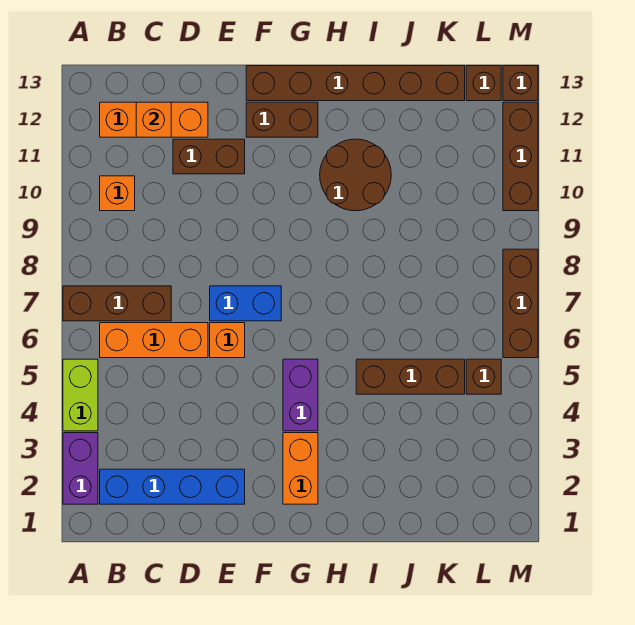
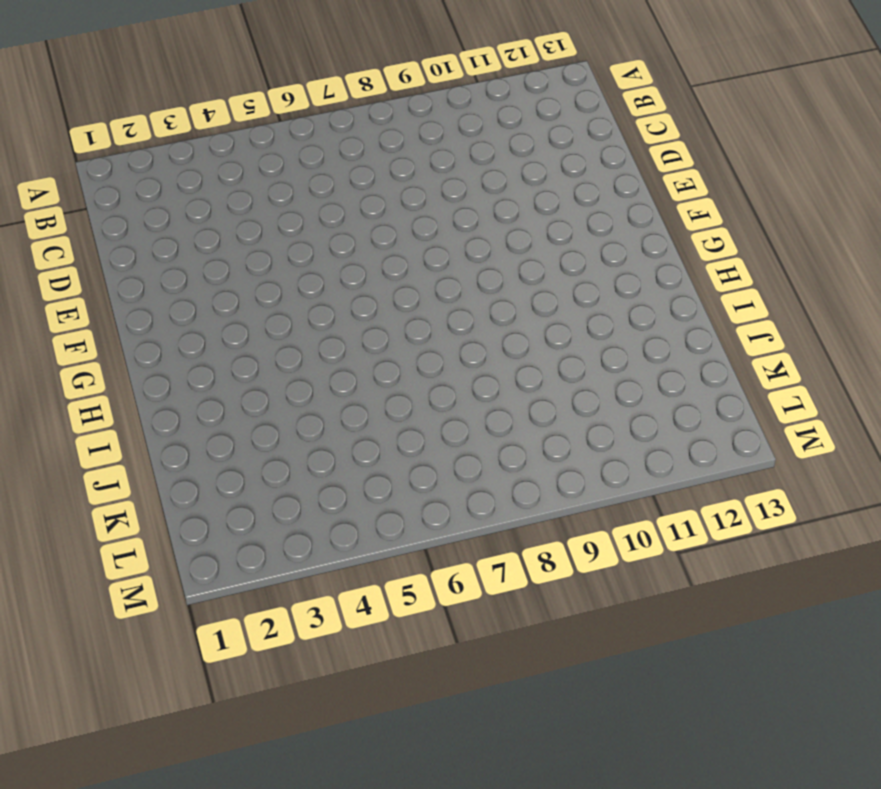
none -> purple brick A2:A3 level 1
none -> lime brick A4:A5 level 1
none -> brown brick A7:C7 level 1

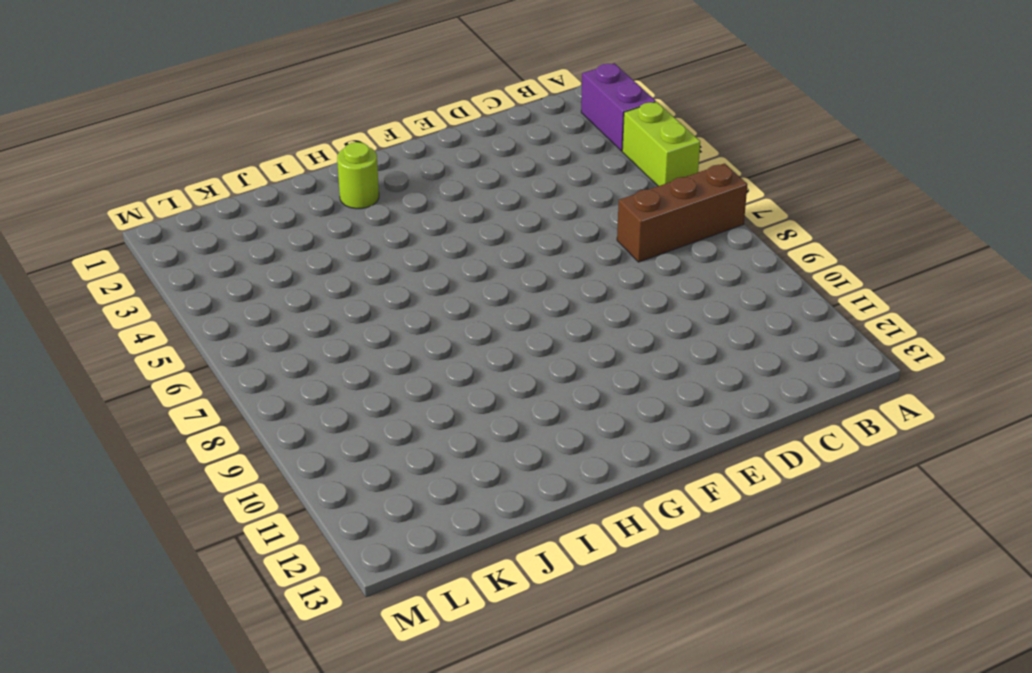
lime round brick H2 level 1 -> none
none -> blue brick B2:E2 level 1
none -> orange brick B6:D6 level 1
none -> orange brick B10 level 1

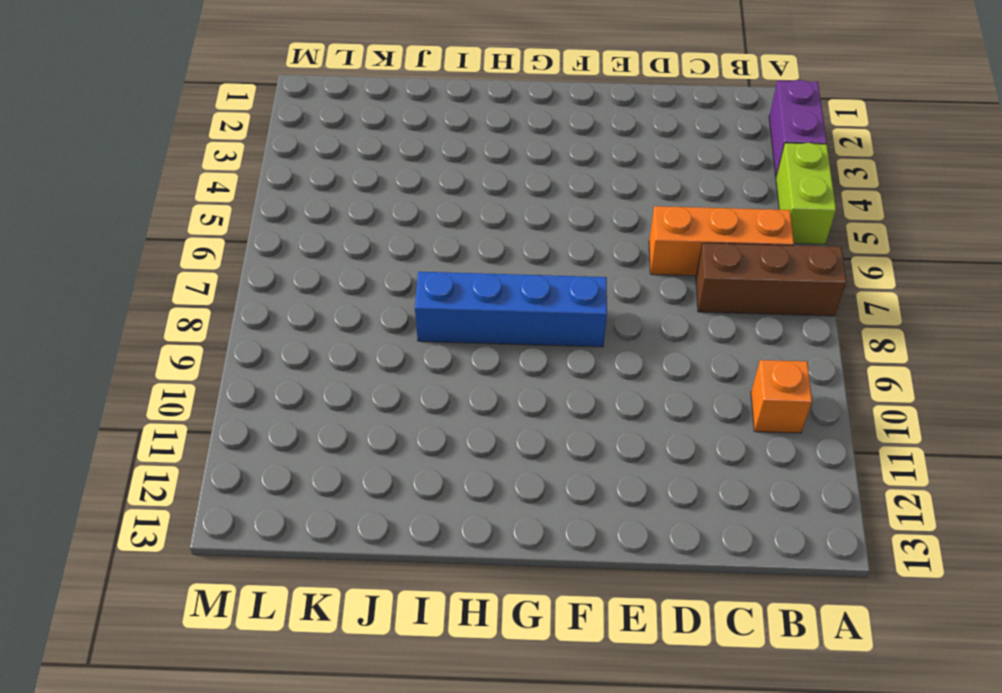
blue brick F8:I8 level 1 -> blue brick B2:E2 level 1
none -> orange brick B12:D12 level 1
none -> brown brick D11:E11 level 1
none -> orange brick E6 level 1

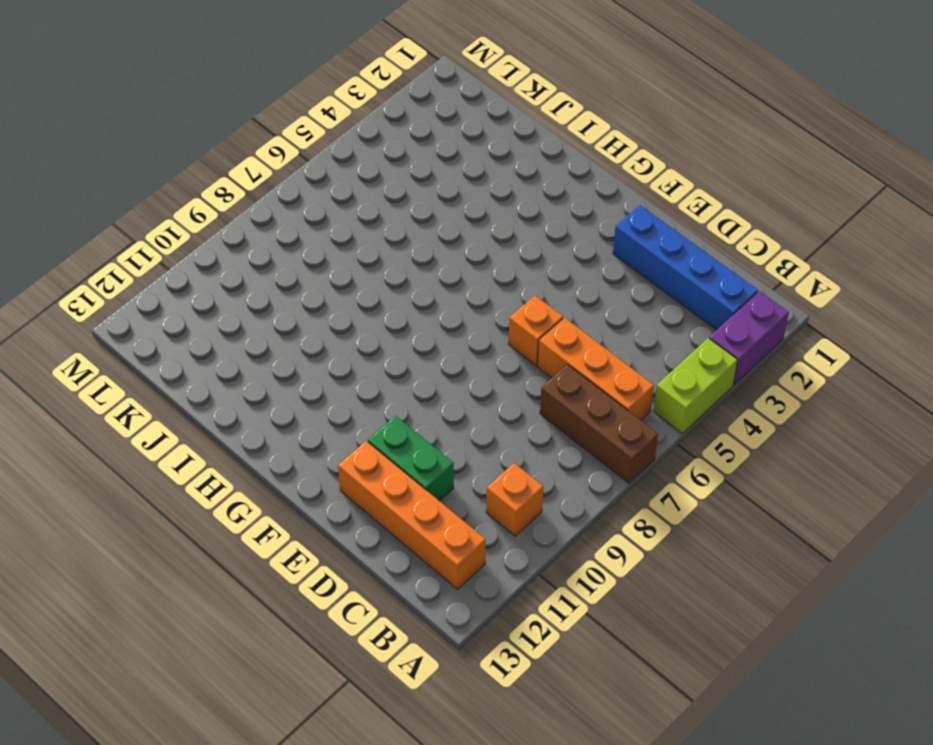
orange brick B12:E12 level 1 -> orange brick B12:D12 level 1
green brick D11:E11 level 1 -> brown brick D11:E11 level 1
none -> blue brick E7:F7 level 1
none -> brown brick F12:G12 level 1
none -> brown brick F13:K13 level 1

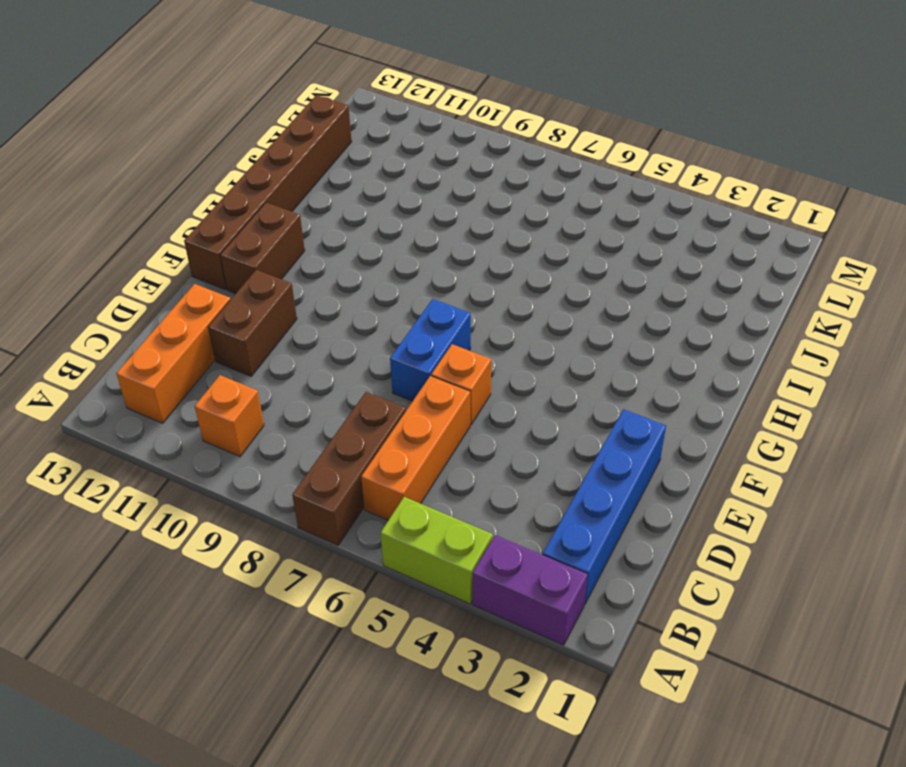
none -> orange brick G2:G3 level 1
none -> purple brick G4:G5 level 1
none -> brown round brick H10:I11 level 1

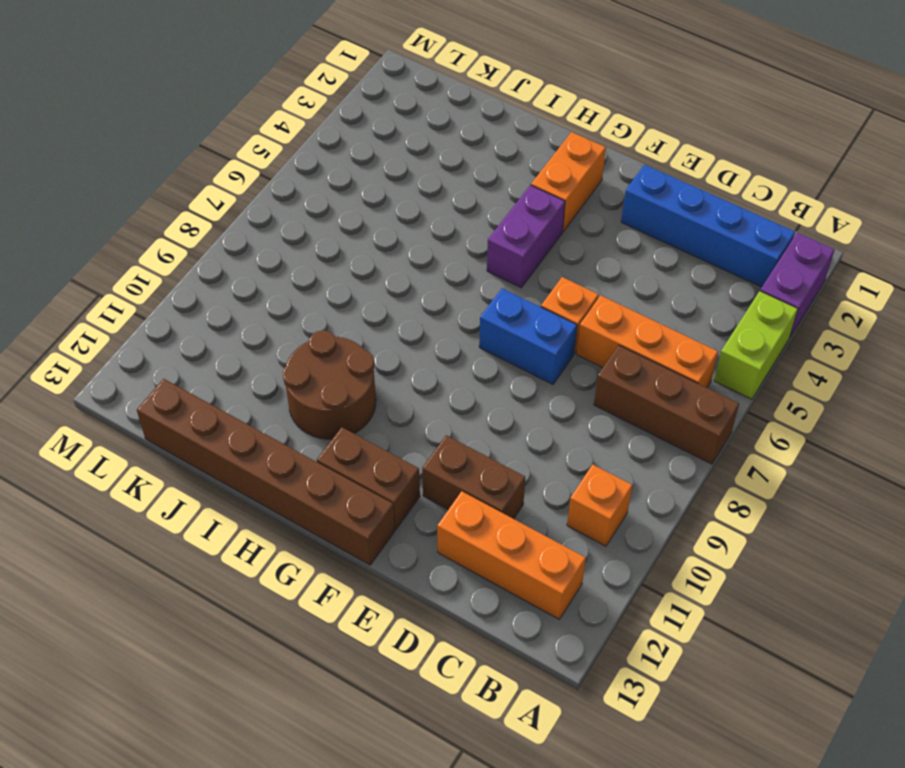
none -> brown brick I5:K5 level 1
none -> brown brick L5 level 1
none -> brown brick L13 level 1

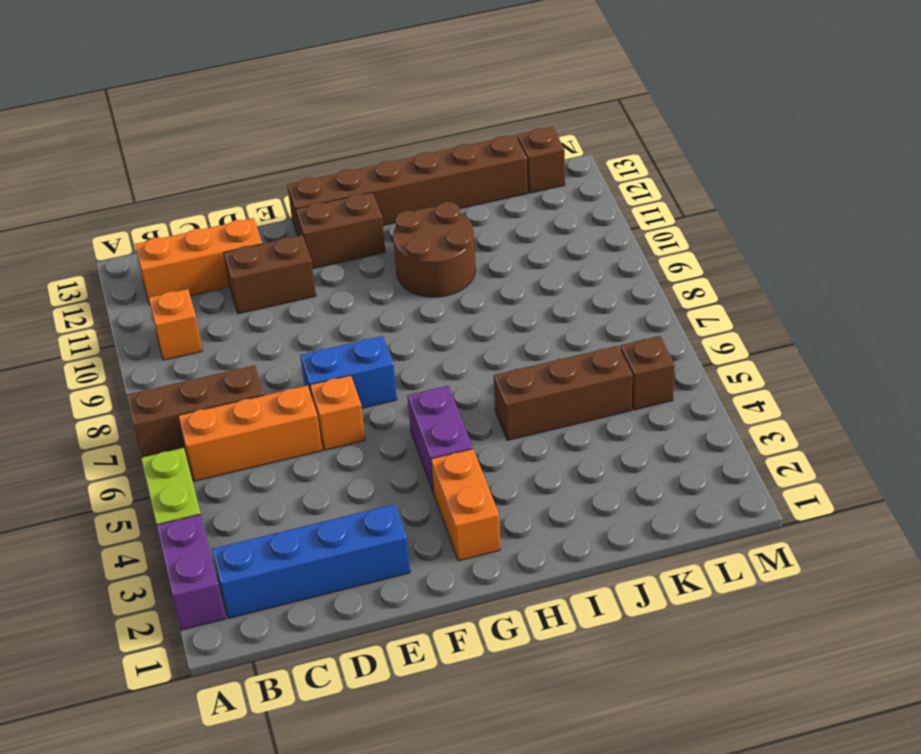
none -> brown brick M6:M8 level 1
none -> brown brick M10:M12 level 1
none -> brown brick M13 level 1

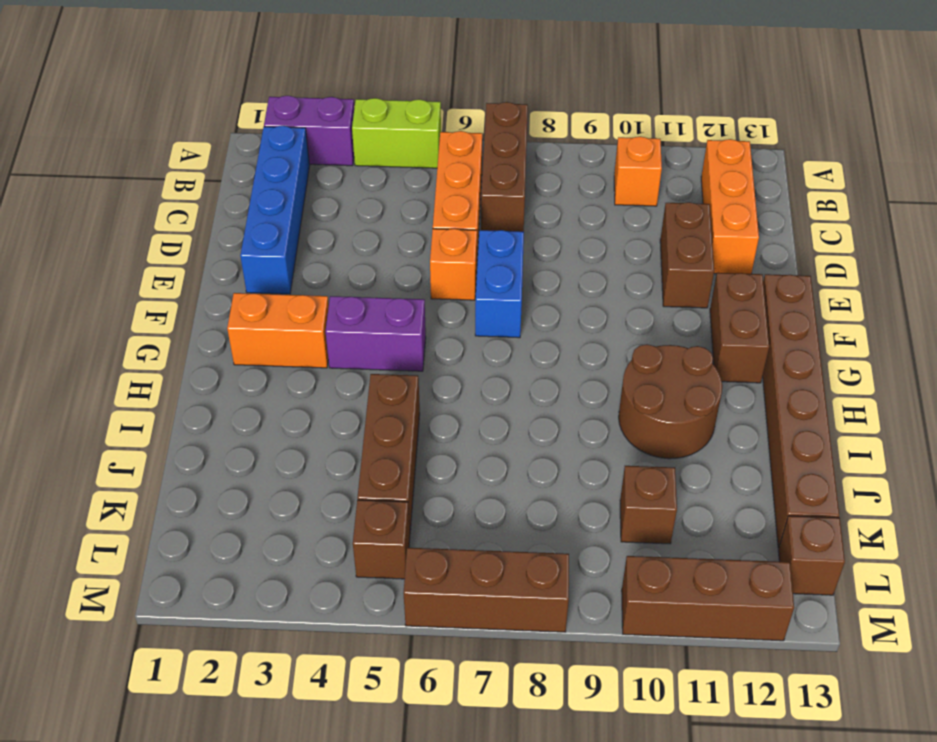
brown brick K10 level 1 -> brown brick M13 level 1
none -> orange brick C12 level 2

